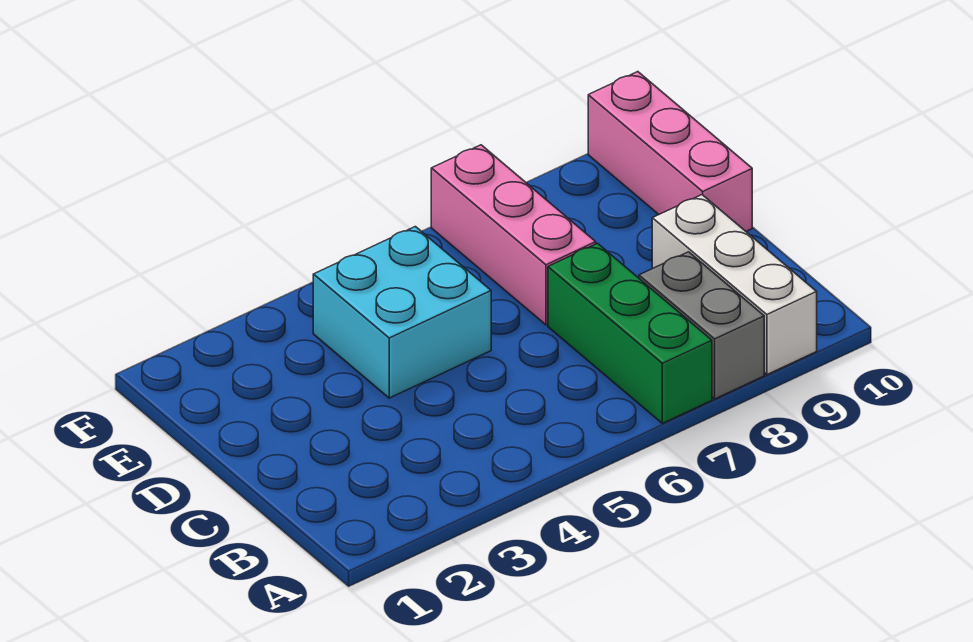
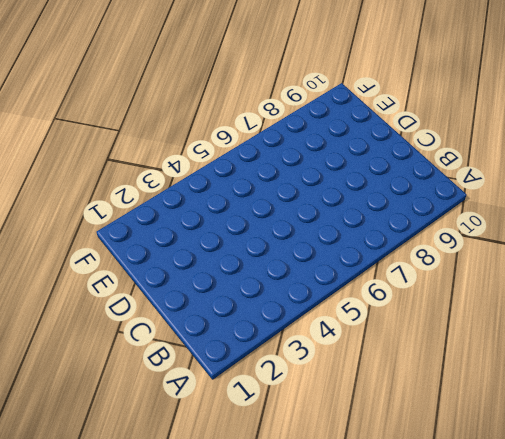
none -> green brick A7:C7 level 1
none -> grey brick A8:B8 level 1

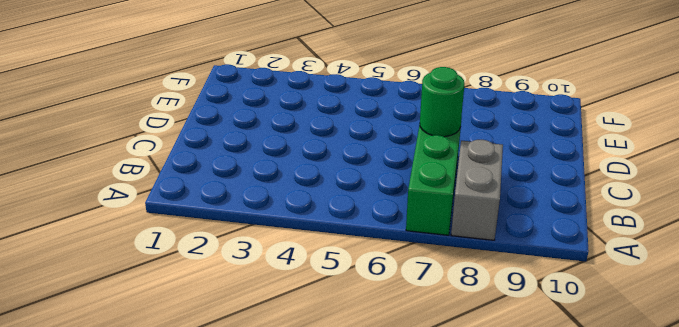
green round brick C7 level 2 -> none
none -> white brick A9:C9 level 1
none -> cyan brick D4:E5 level 1

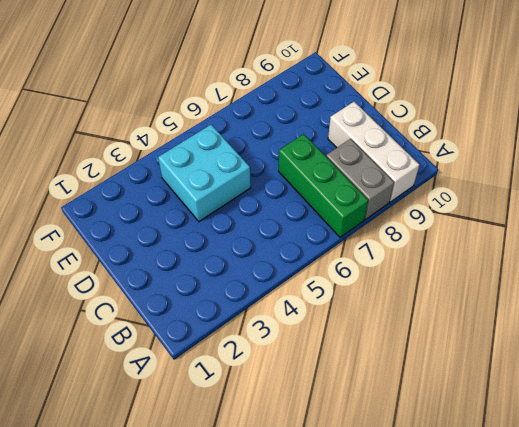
none -> pink brick D7:F7 level 1
none -> pink brick D10:F10 level 1

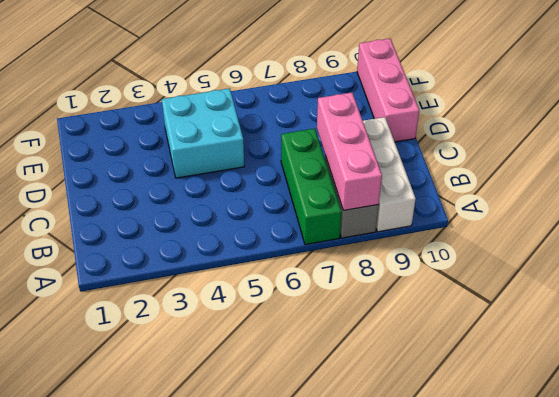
pink brick A8:C8 level 2 -> pink brick D7:F7 level 1

